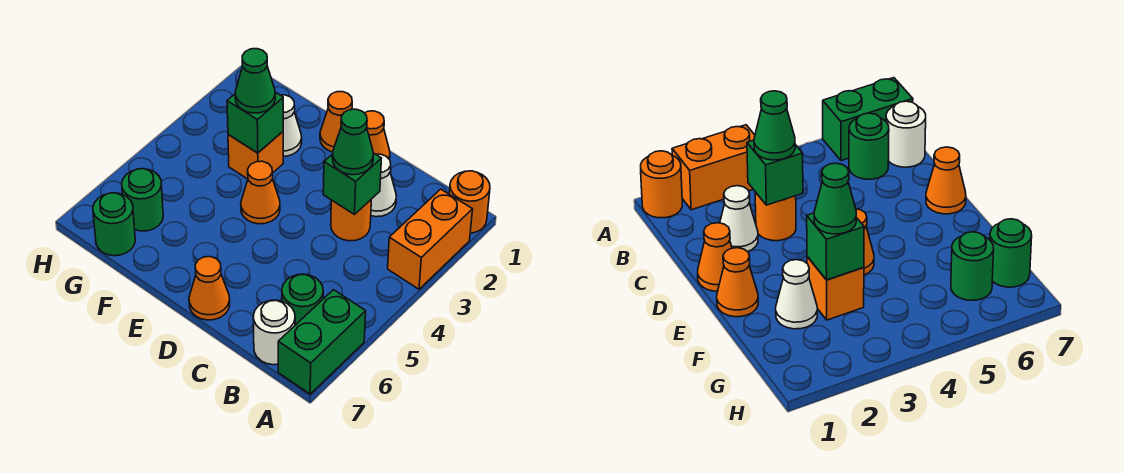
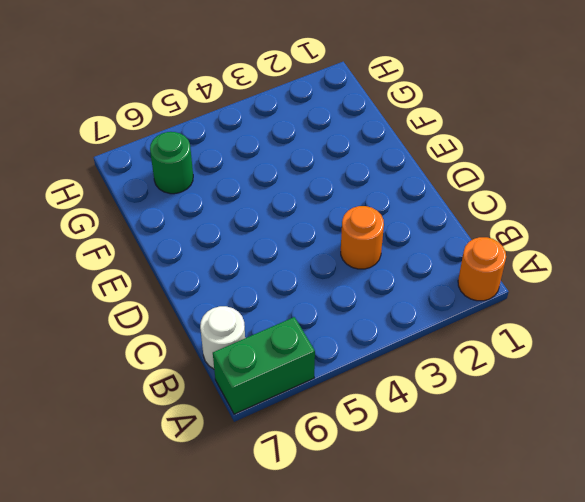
none -> orange brick A2:A3 level 1
none -> green round brick B6 level 1
none -> white cone C2 level 1

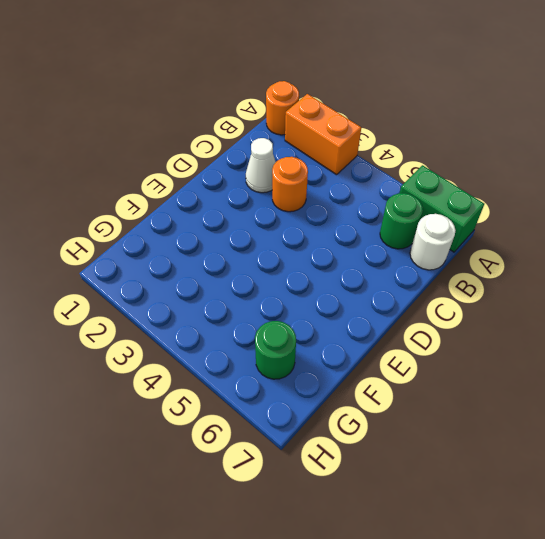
none -> orange cone D1 level 1
none -> orange cone D7 level 1
none -> orange cone E1 level 1

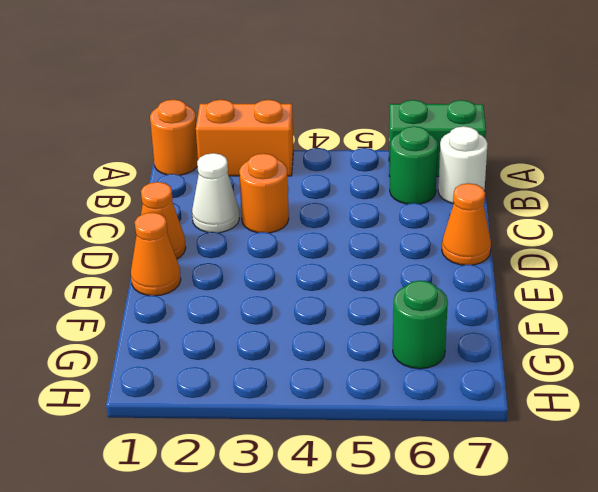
none -> orange cone E4 level 1
none -> white cone F2 level 1
none -> orange brick F3 level 1

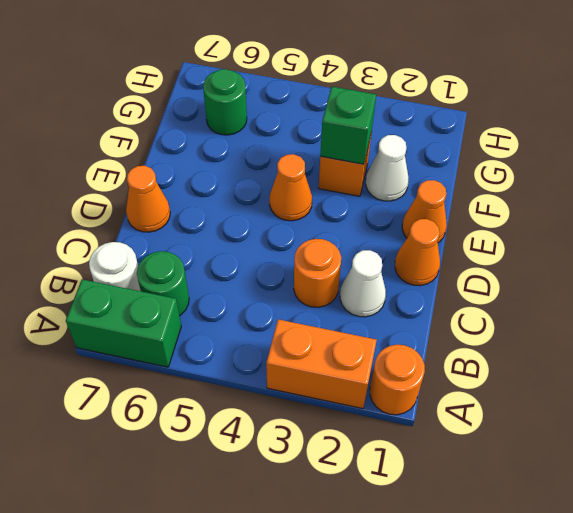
none -> green round brick G7 level 1
none -> green brick C3 level 2
none -> green cone C3 level 3

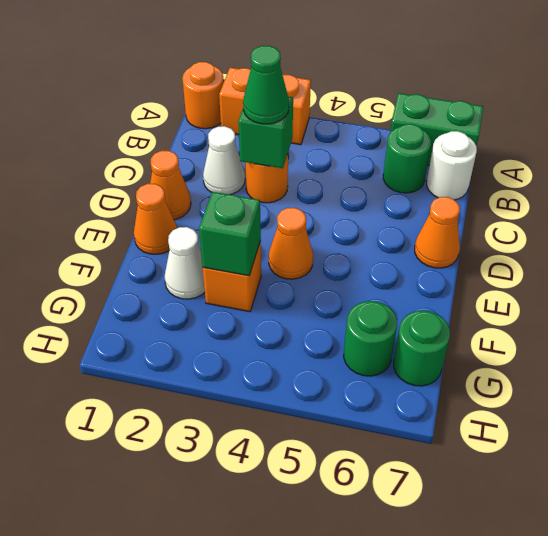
none -> green cone F3 level 3

